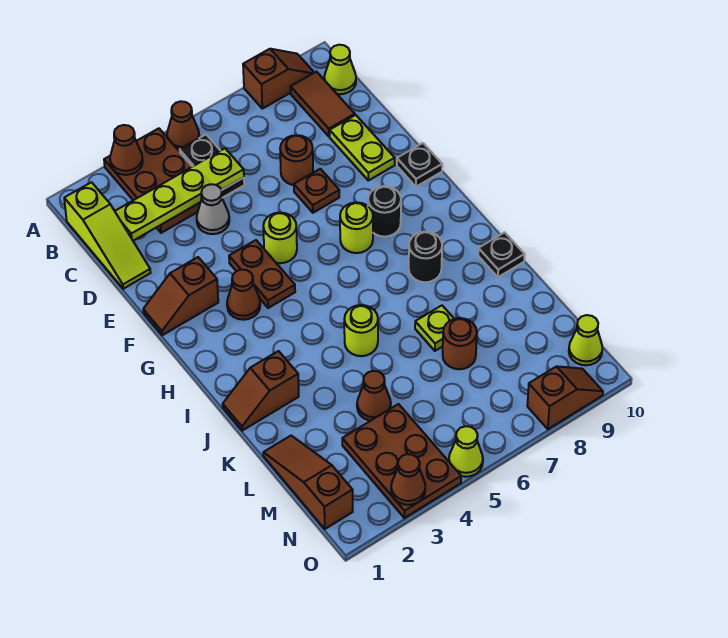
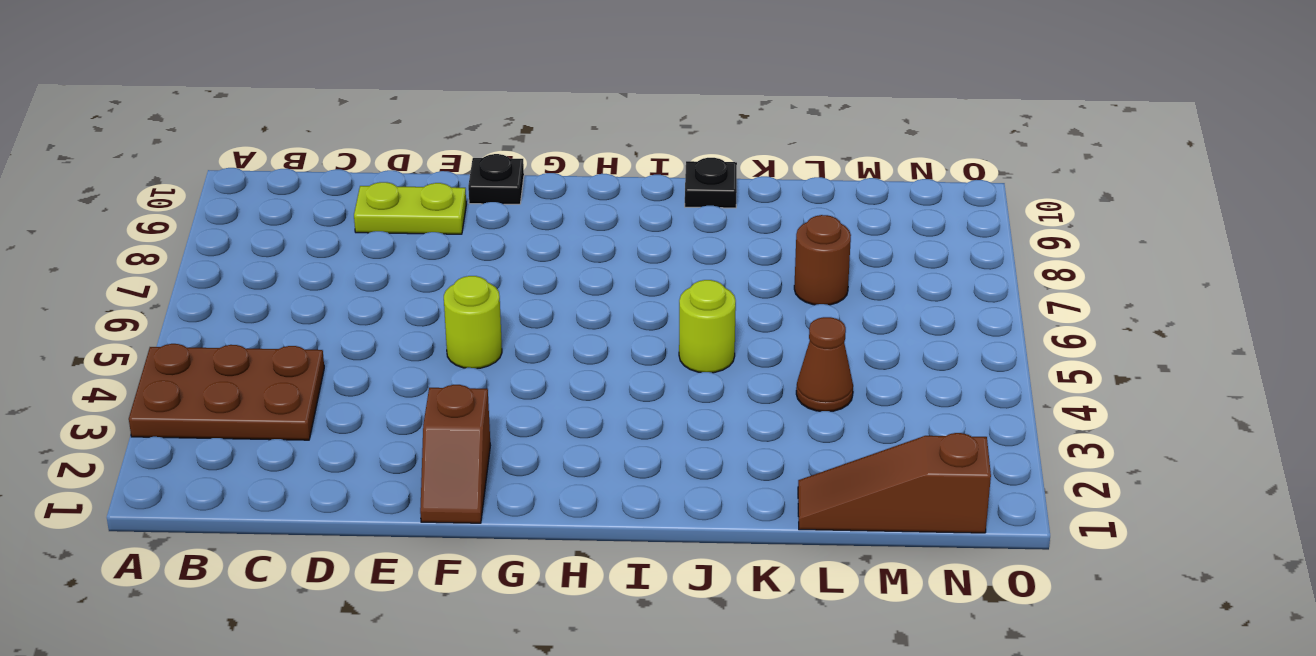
none -> brown cone A5 level 1
none -> brown slope A8:A9 level 1 top 8
none -> lime slope B1:D1 level 1 top B
none -> black plate B5:C5 level 1

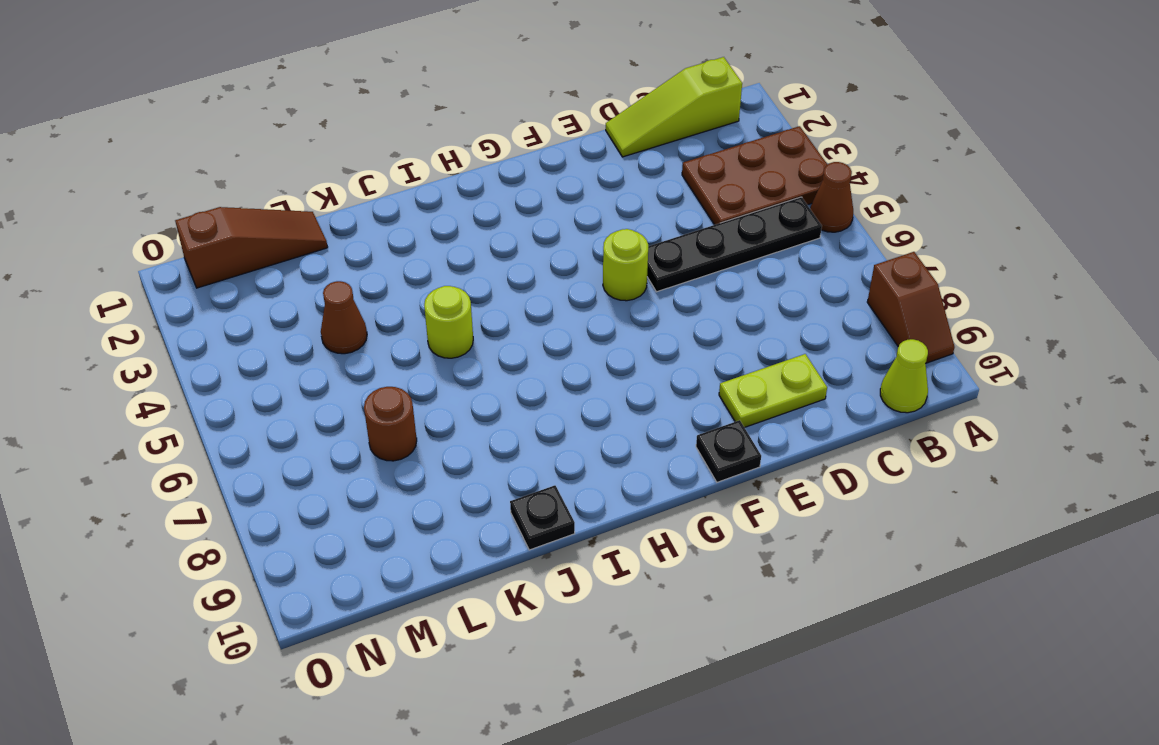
black plate B5:E5 level 1 -> black plate B5:C5 level 1
none -> brown tile B9:C9 level 1
none -> grey cone D4 level 1
none -> brown round brick D7 level 1
none -> brown plate E7 level 1

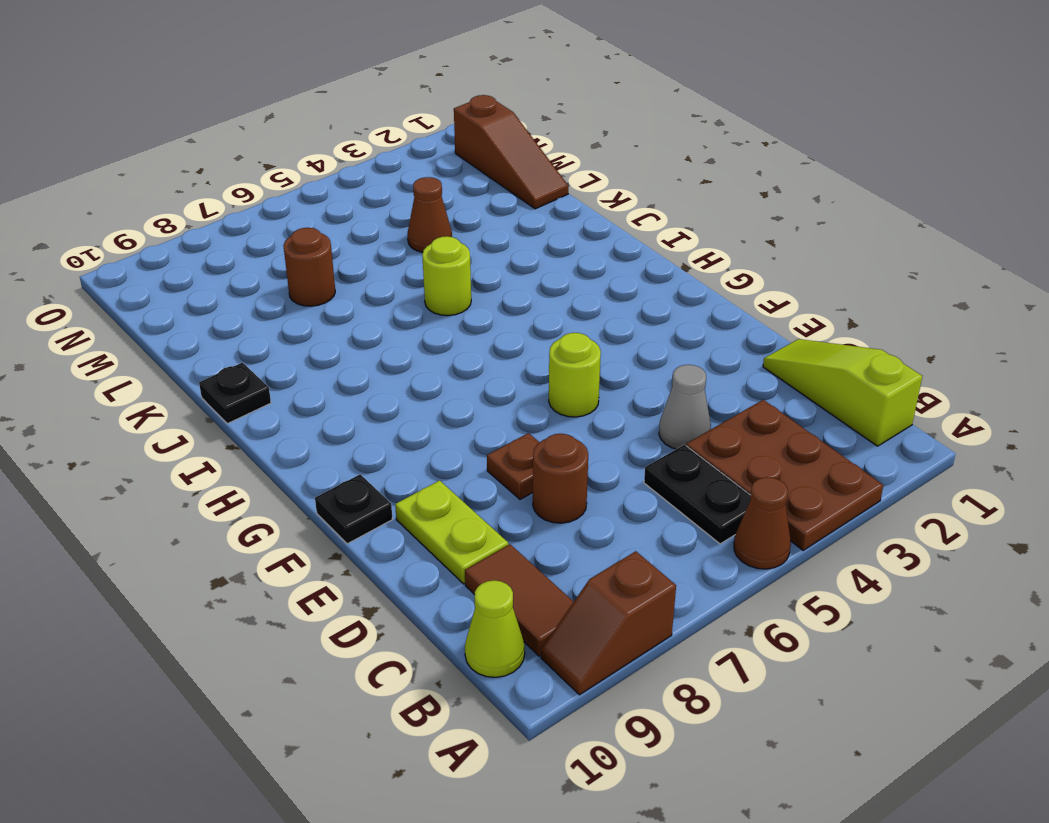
none -> brown slope F1:F2 level 1 top 2
none -> brown plate F4:G4 level 1
none -> brown cone G3 level 1
none -> lime round brick G7 level 1

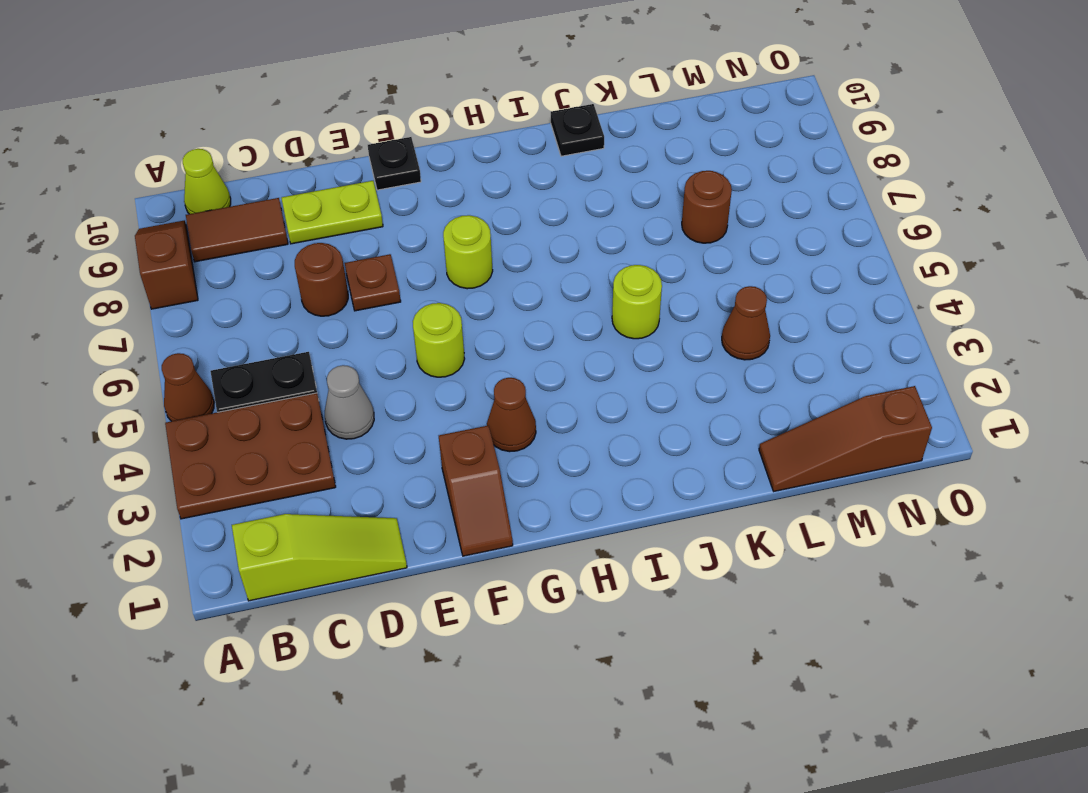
none -> brown plate F4:G4 level 1
none -> black round brick G8 level 1
none -> black round brick I8 level 1
none -> brown slope J1:J2 level 1 top 2

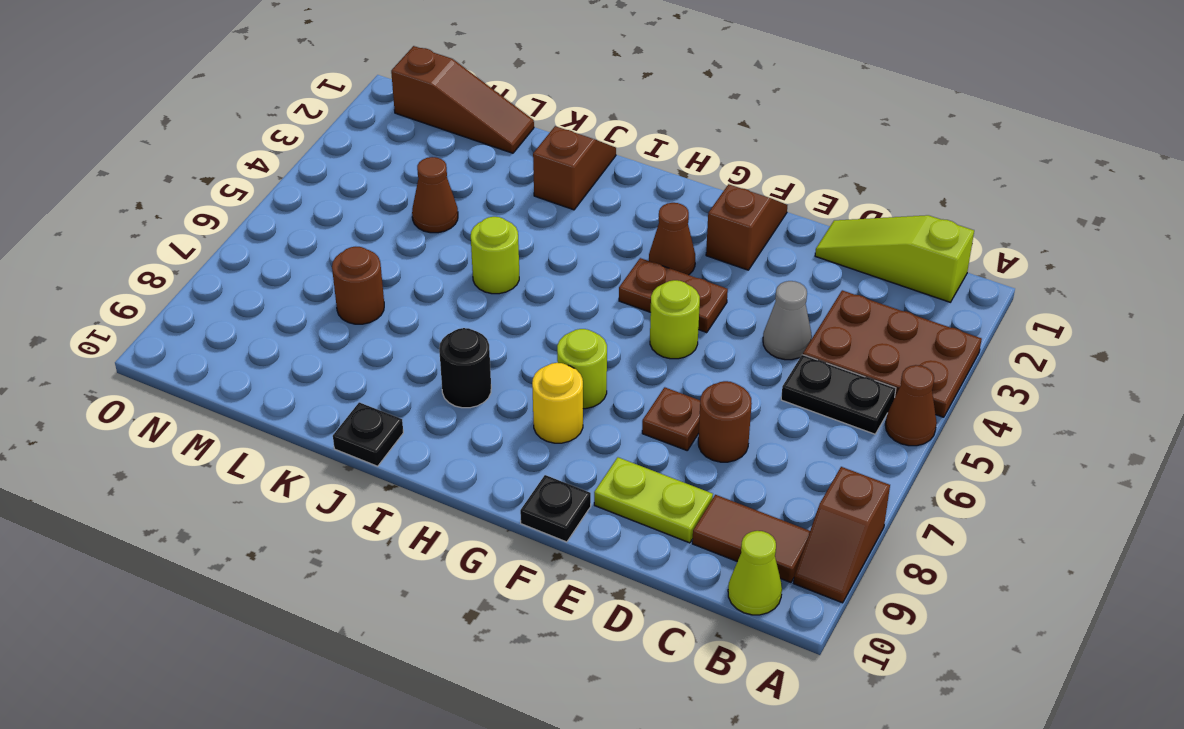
yellow round brick G8 level 1 -> black round brick G8 level 1
none -> lime plate K7 level 1
none -> brown plate M3:O4 level 1
none -> lime cone N10 level 1
none -> lime cone O5 level 1

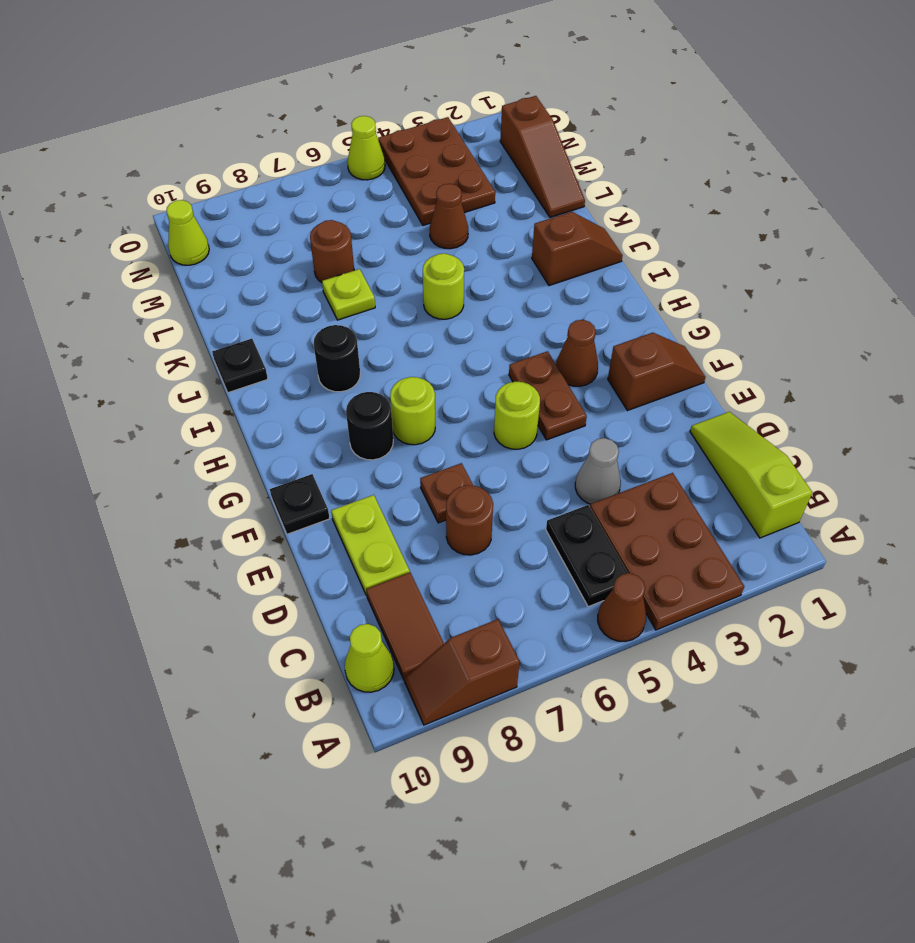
none -> brown slope O8:O9 level 1 top 8
none -> brown cone A3 level 2
none -> lime plate C2:C5 level 2
none -> brown cone O3 level 2

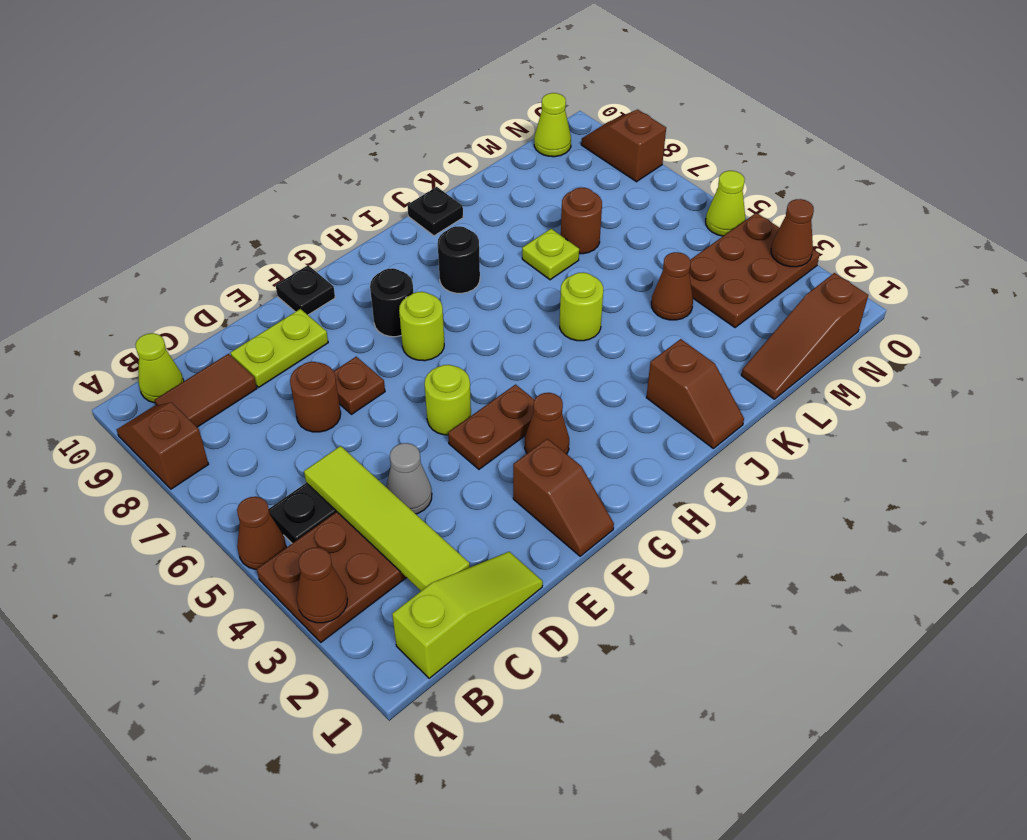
lime tile C2:C5 level 2 -> lime plate C2:C5 level 2

